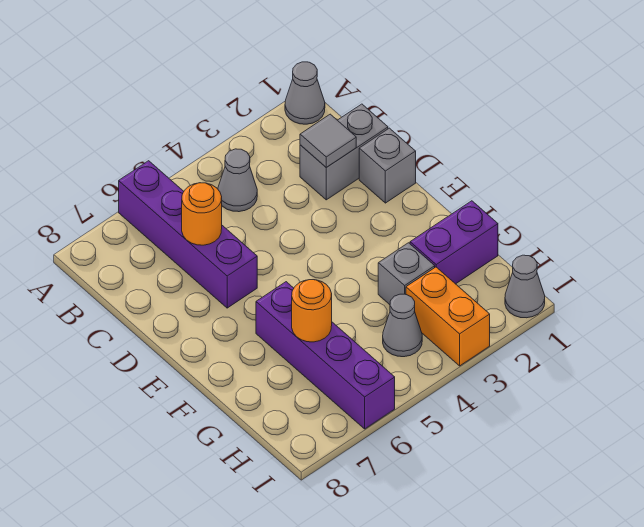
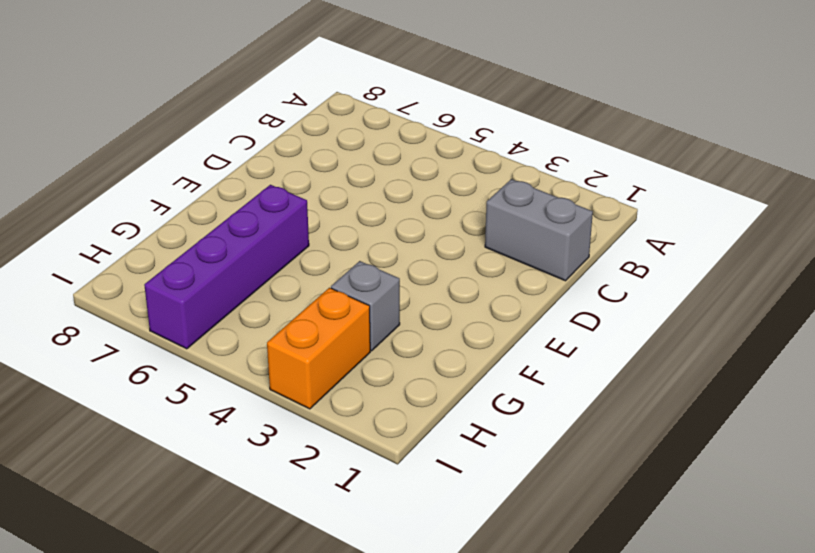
none -> grey cone A1 level 1
none -> purple brick A6:D6 level 1
none -> grey cone B4 level 1

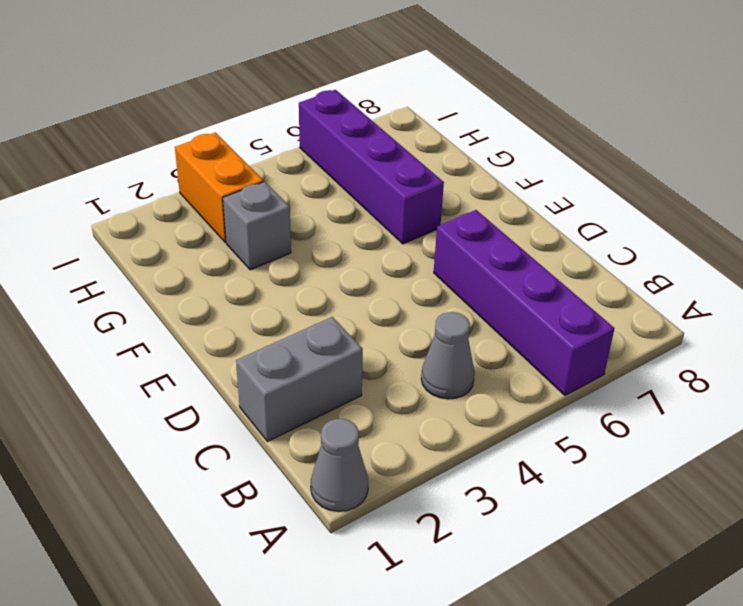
none -> grey brick D1 level 1
none -> purple brick G1:G2 level 1
none -> grey cone H4 level 1

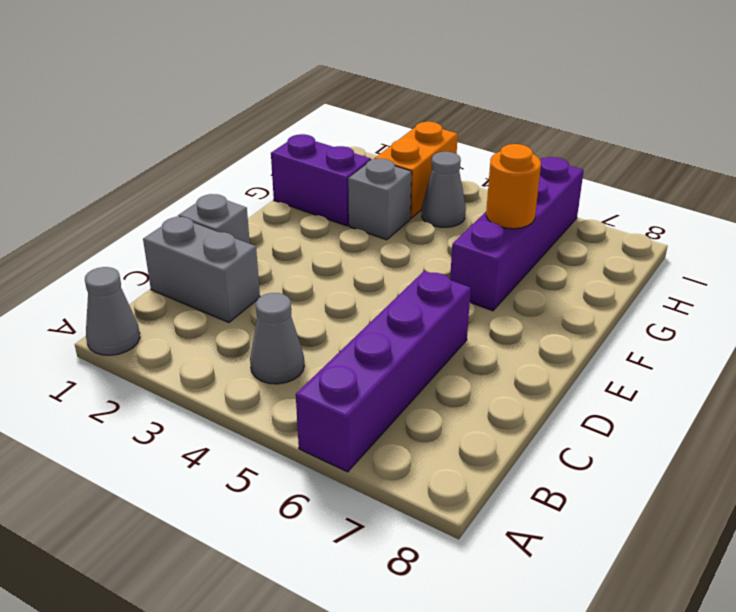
none -> grey cone I1 level 1
none -> grey tile C2 level 2
none -> orange round brick C6 level 2

